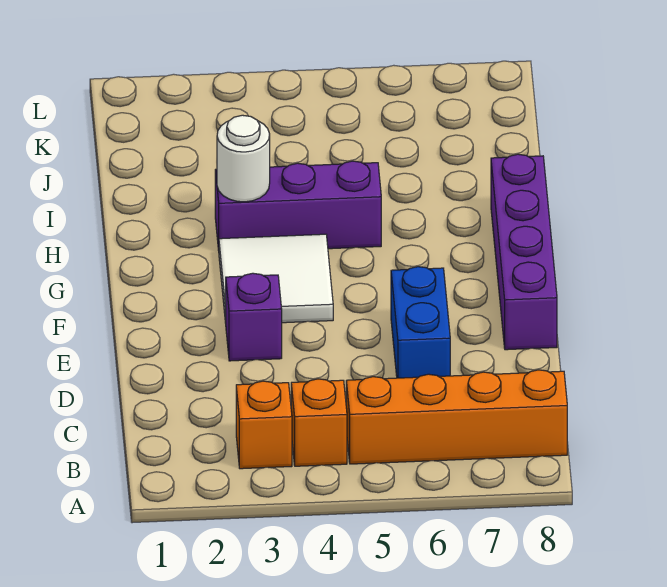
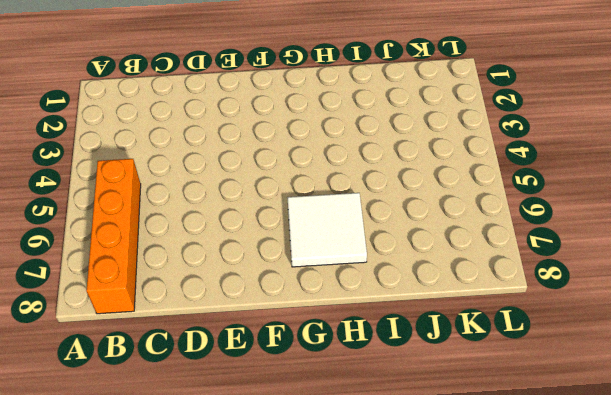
white tile G6:H7 level 1 -> white tile F3:G4 level 1
none -> orange brick B3 level 1
none -> orange brick B4 level 1

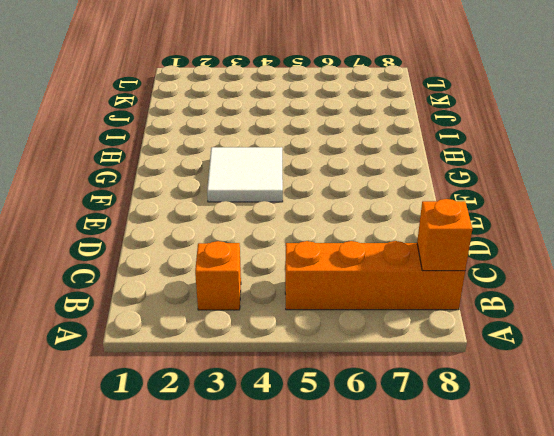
orange brick B8 level 2 -> orange brick B4 level 1
none -> blue brick D6:E6 level 1
none -> purple brick E3 level 1

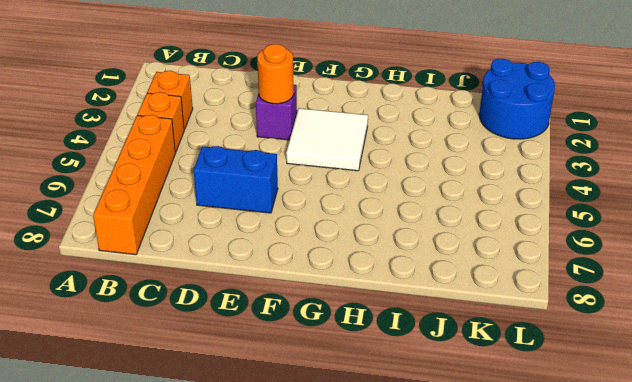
orange round brick E3 level 2 -> none
blue round brick K1:L2 level 1 -> none
none -> purple brick E8:H8 level 1
none -> purple brick H3:H5 level 1

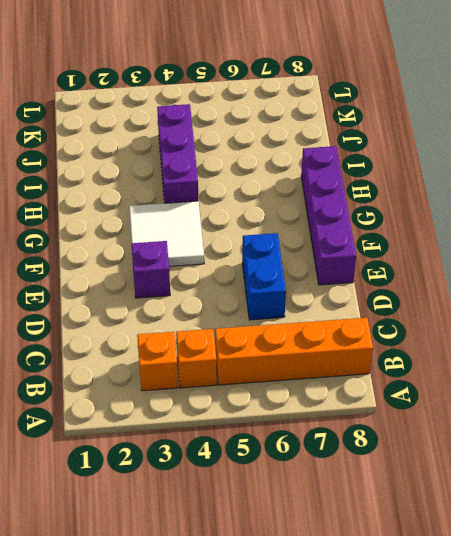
purple brick H4:J4 level 1 -> purple brick H3:H5 level 1
none -> white round brick H3 level 2

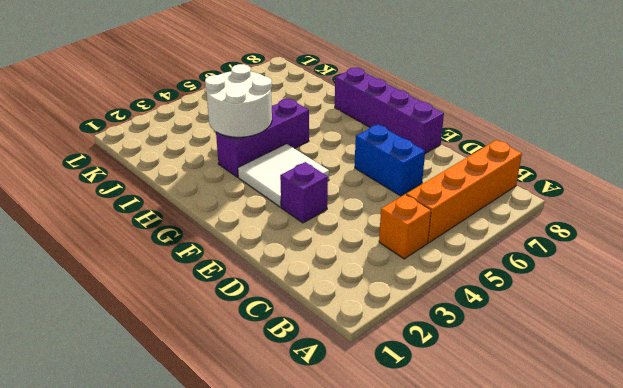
white round brick H3:I4 level 2 -> white round brick H3 level 2
none -> orange brick B3 level 1

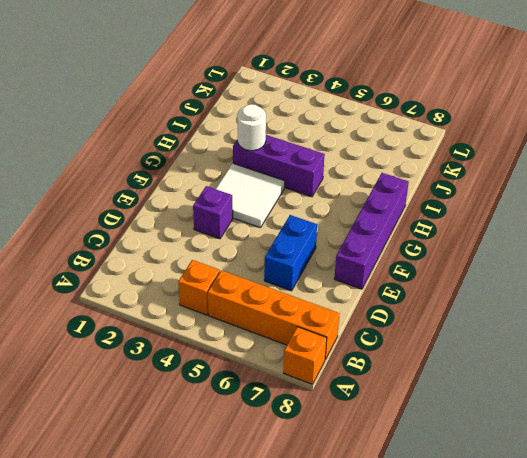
orange brick A8 level 1 -> orange brick B3 level 1

